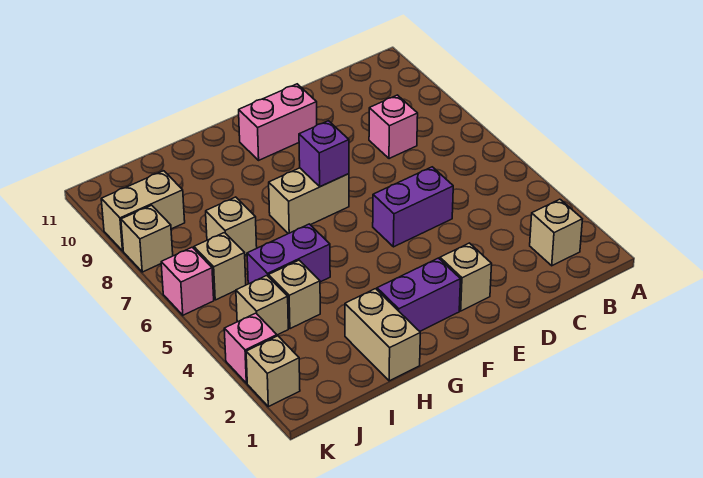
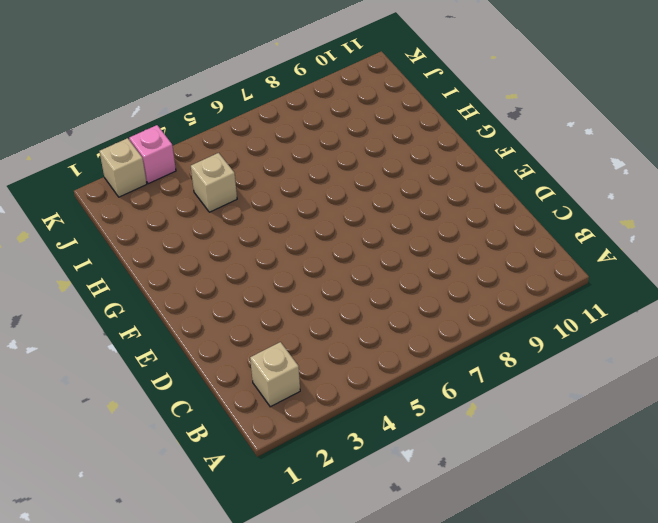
none -> pink brick C8 level 1
none -> purple brick D5:E5 level 1
none -> tan brick E2 level 1

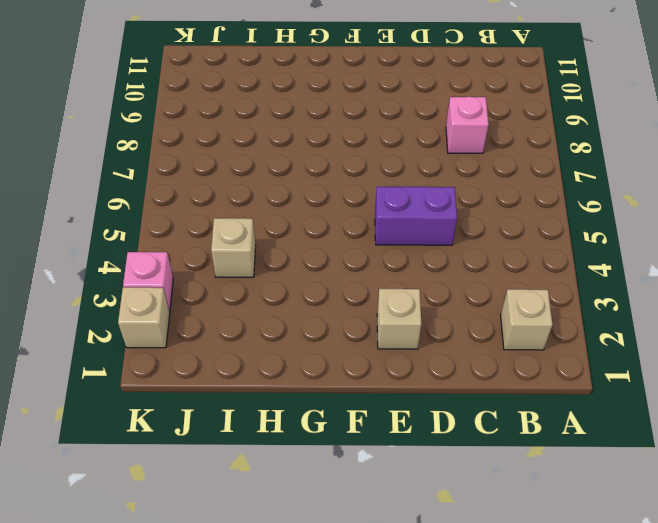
none -> pink brick E10:F10 level 1
none -> purple brick F2:G2 level 1
none -> tan brick F7:G7 level 1

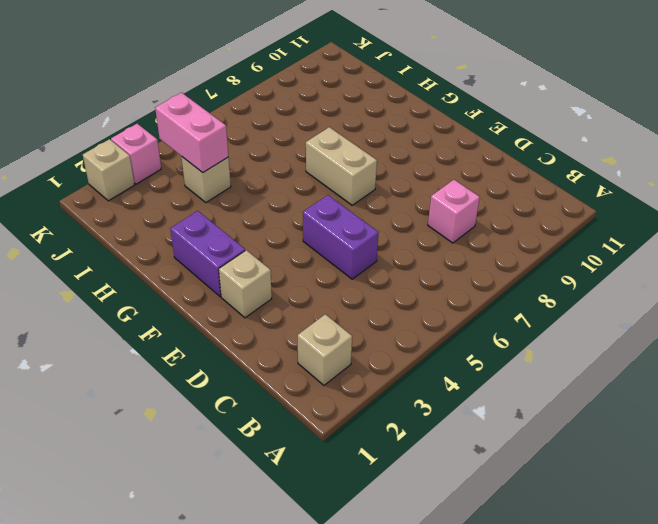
pink brick I4:J4 level 2 -> pink brick E10:F10 level 1
none -> tan brick H1:H2 level 1
none -> purple brick H5:I5 level 1
none -> tan brick I7 level 1

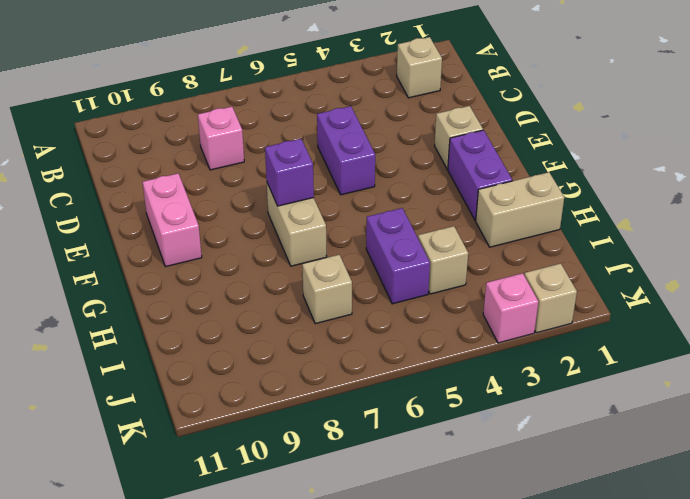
none -> tan brick J4 level 1
none -> tan brick J6 level 1
none -> tan brick J9:K9 level 1

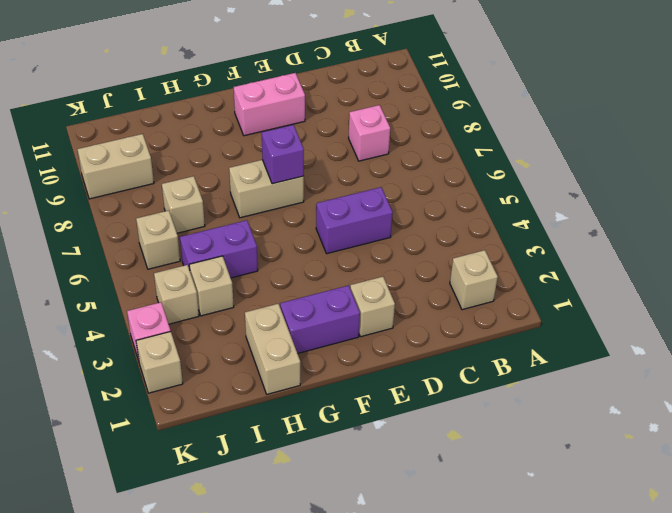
none -> pink brick K6 level 1
none -> tan brick K8 level 1

